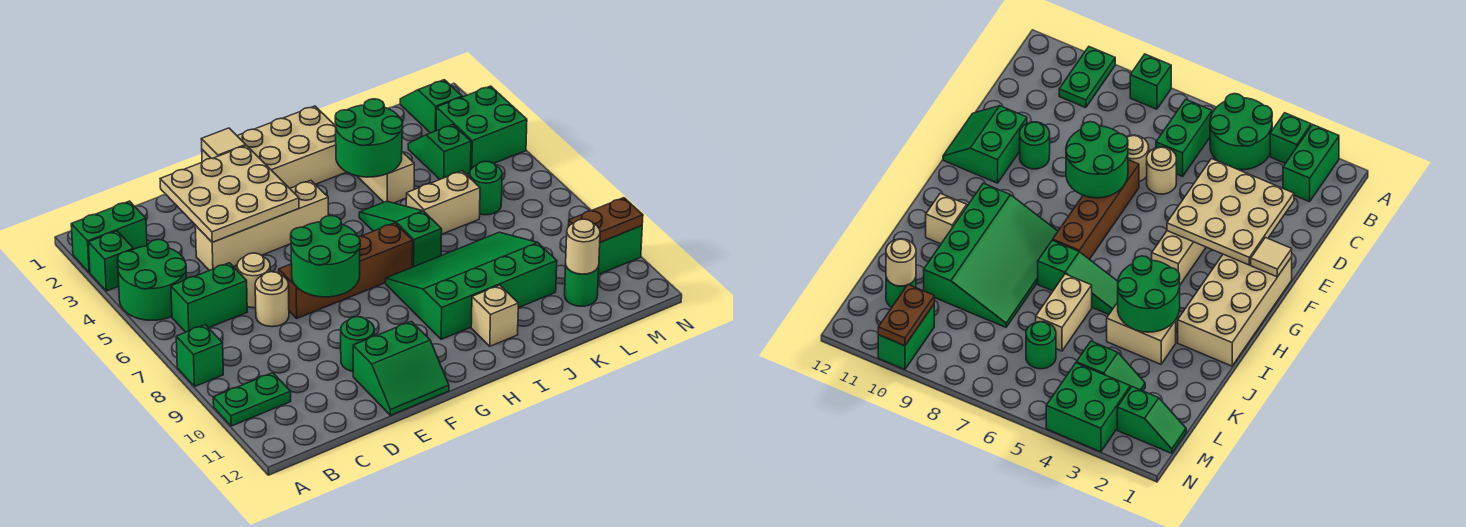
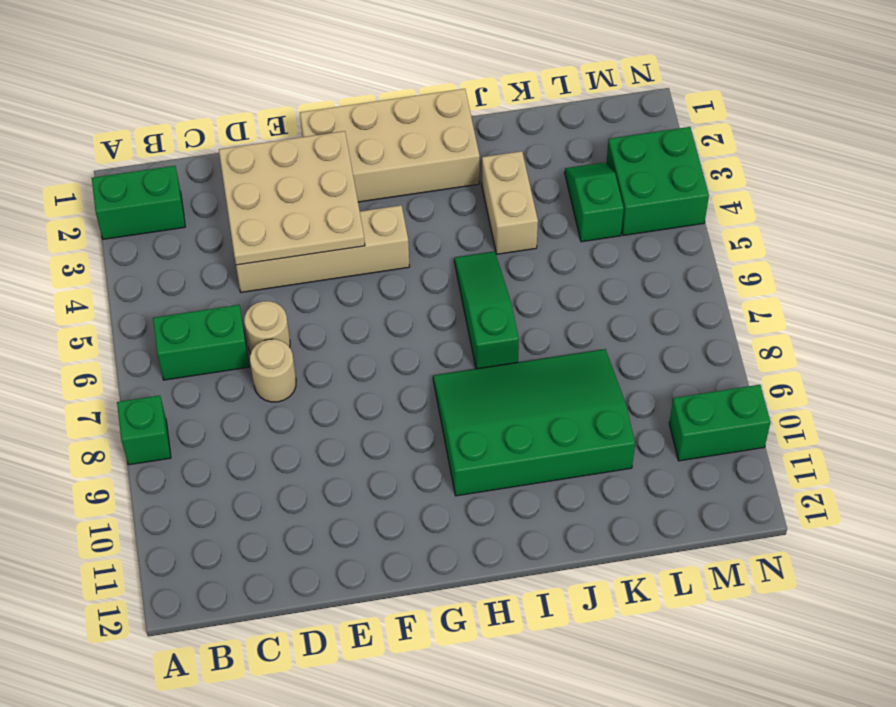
none -> green brick A3 level 1
none -> green round brick A4:B5 level 1
none -> green plate A10:B10 level 1
none -> brown brick E7:H7 level 1

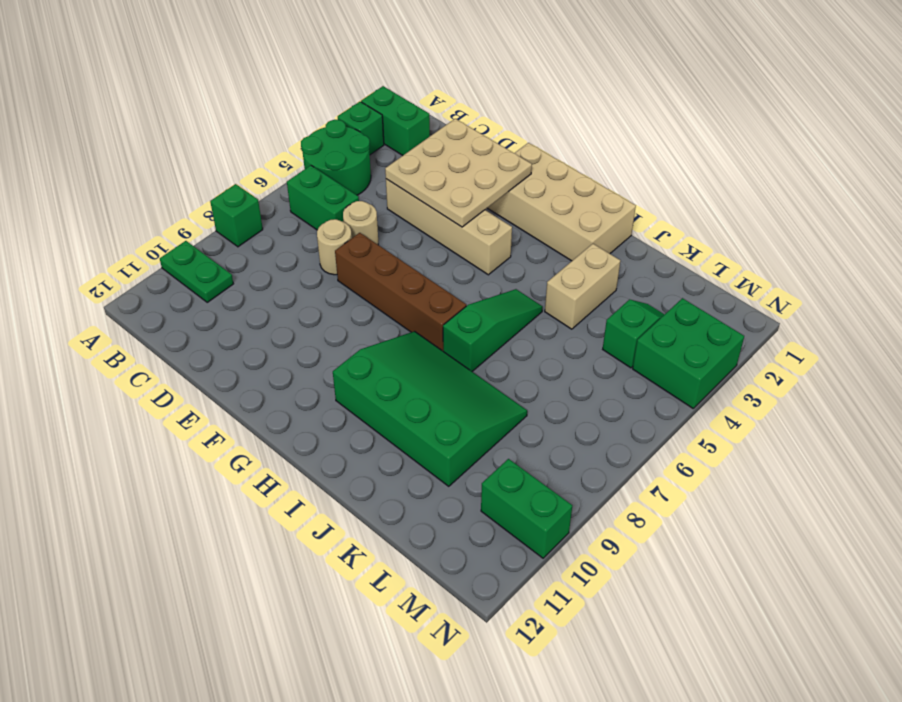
none -> green round brick E10 level 1
none -> green slope E11:F12 level 1 top 11
none -> tan brick I11 level 1
none -> tan brick J6:K6 level 1

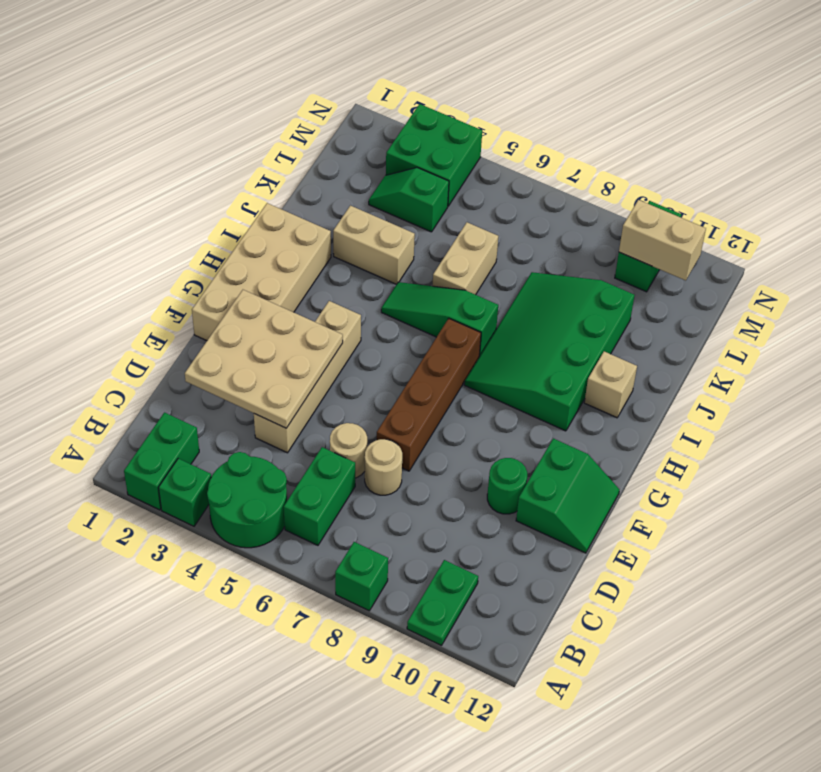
tan brick M10:M11 level 2 -> brown plate M10:N10 level 2
none -> green round brick L6 level 1
none -> green round brick L11 level 1
none -> green slope M1:M2 level 1 top 2
none -> green round brick E7:F8 level 2

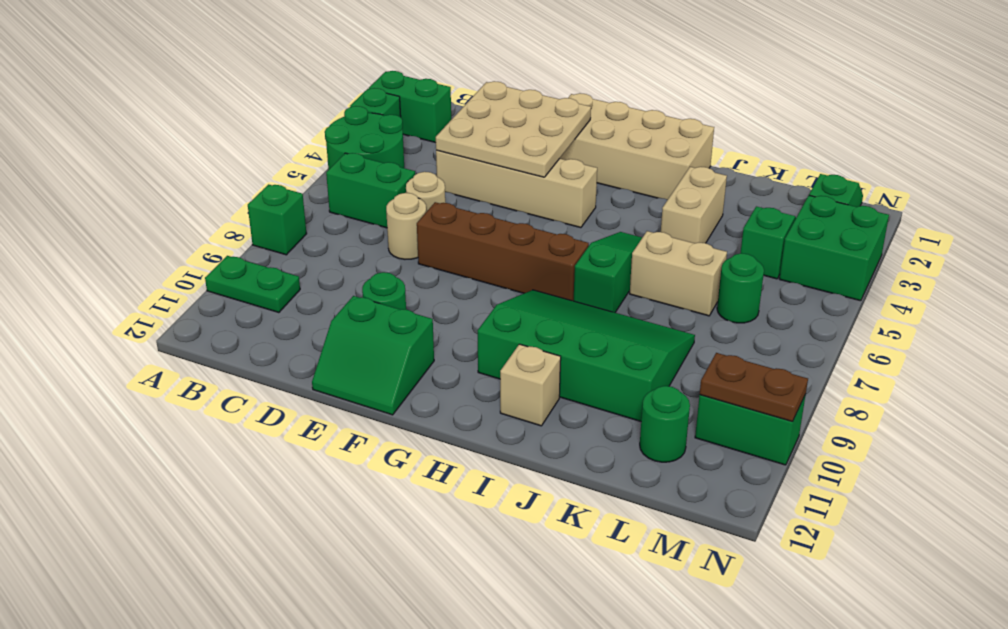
none -> green round brick E7:F8 level 2
none -> tan tile F1 level 2
none -> green round brick I3:J4 level 2
none -> tan round brick L11 level 2

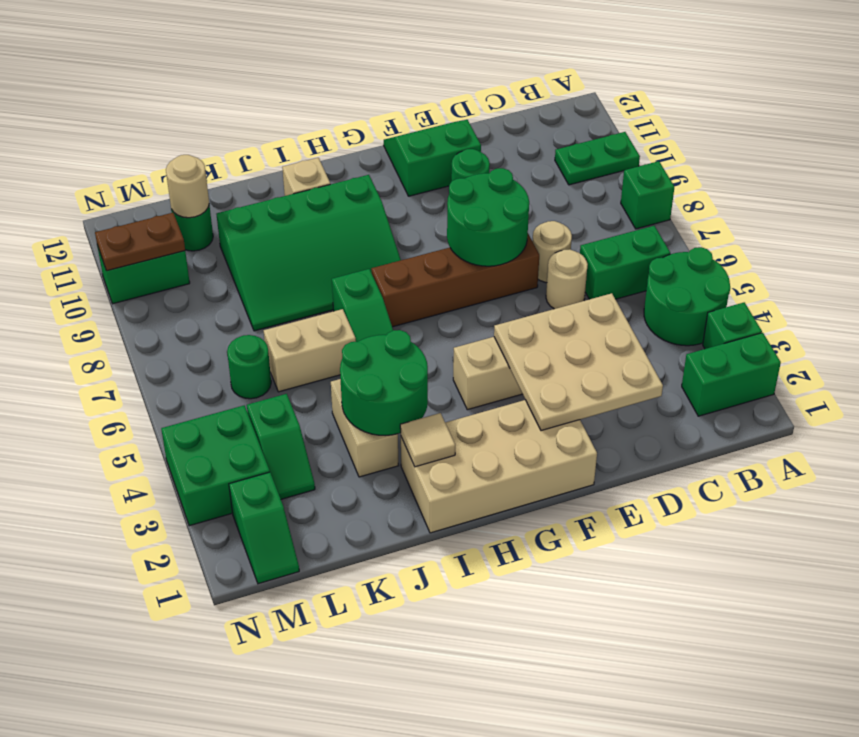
tan tile I2 level 2 -> tan tile F1 level 2

